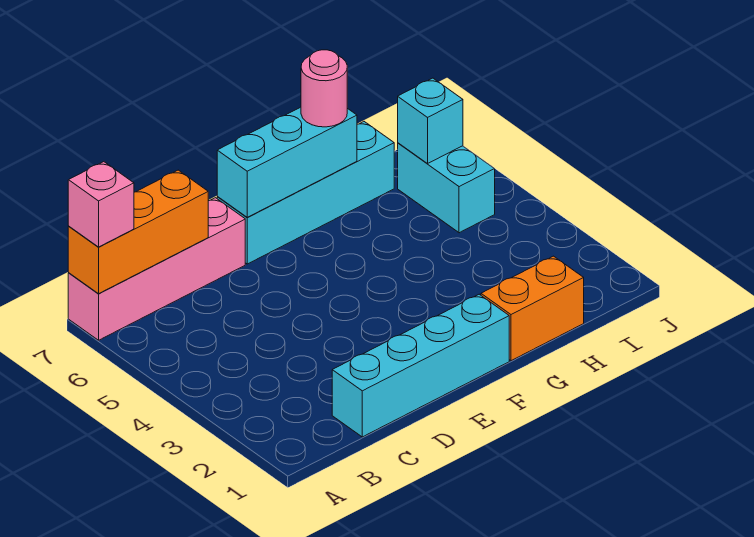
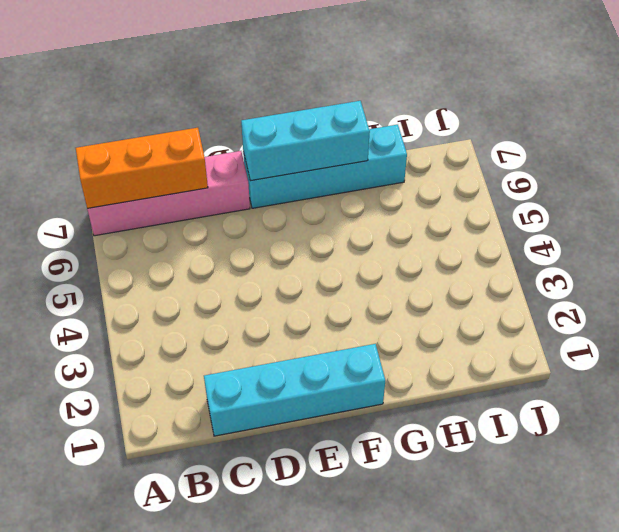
none -> orange brick G1:H1 level 1
none -> cyan brick I5:I6 level 1

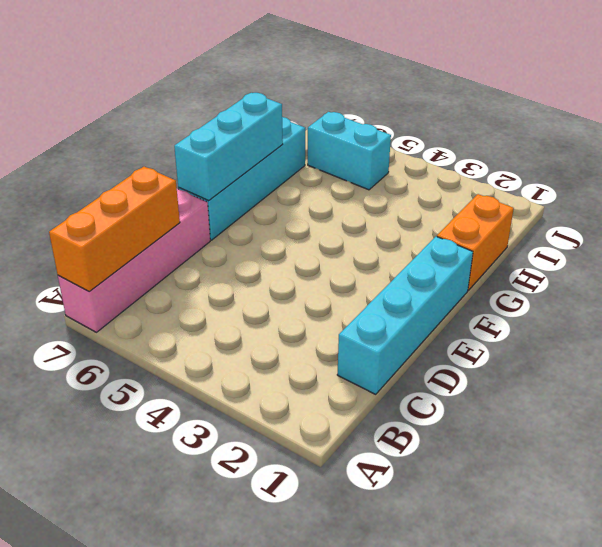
none -> cyan brick I6 level 2
none -> pink brick A7 level 3

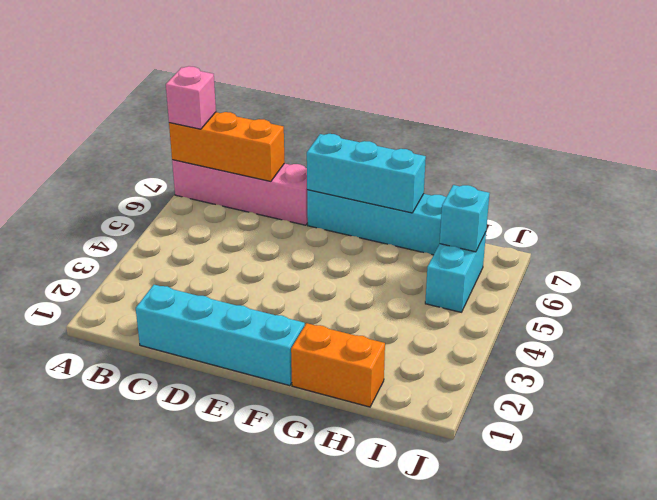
none -> pink round brick G7 level 3

